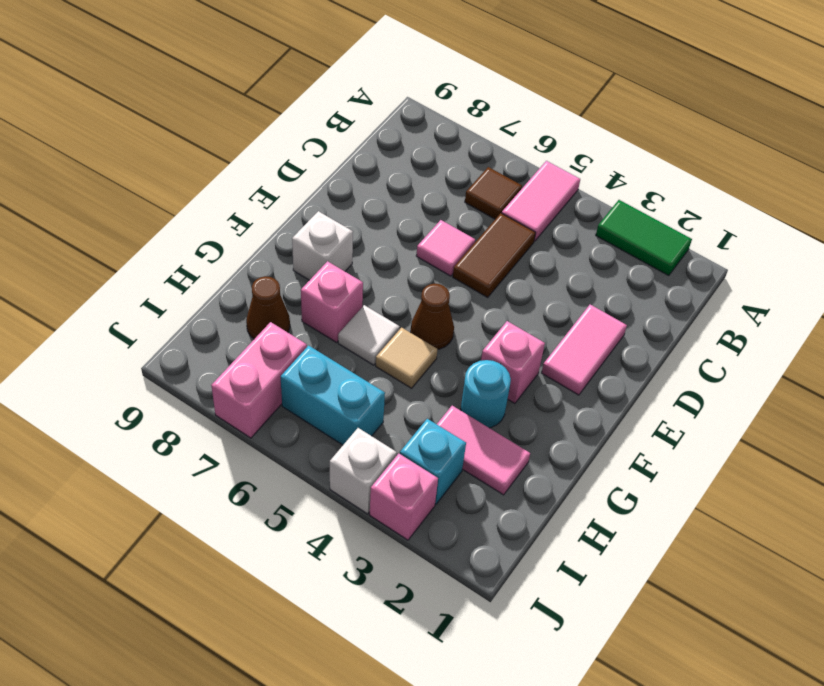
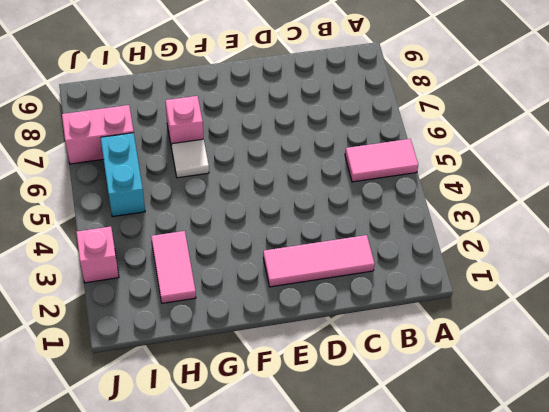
pink tile C2:E2 level 1 -> pink tile D2:E2 level 1
none -> green tile A2:A3 level 1
none -> brown tile B6 level 1
none -> brown tile C5:D5 level 1

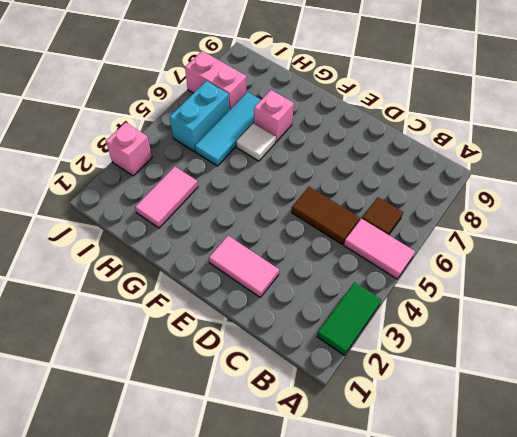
cyan tile H5:H7 level 1 -> none
none -> pink tile D6 level 1
none -> pink brick F3 level 1
none -> brown cone F5 level 1

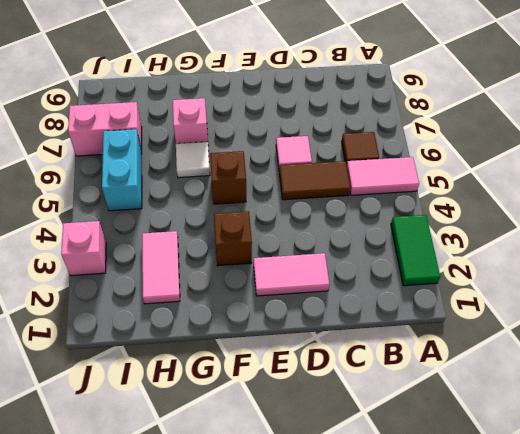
brown brick F3 level 1 -> pink brick F3 level 1
brown brick F5 level 1 -> brown cone F5 level 1
none -> white brick F8 level 1
none -> cyan round brick G3 level 1
none -> tan tile G5 level 1

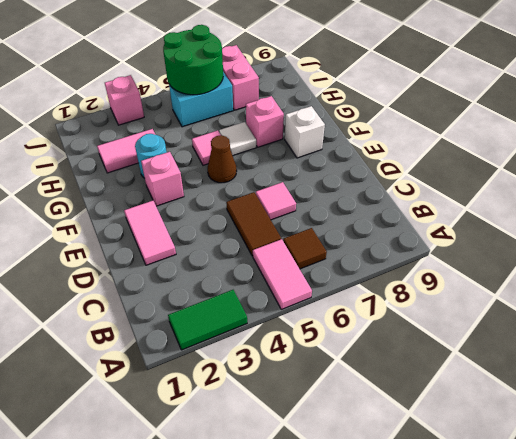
pink tile G5 level 1 -> tan tile G5 level 1
green round brick I5:J6 level 2 -> none
none -> brown cone H8 level 1
none -> cyan brick I3 level 1
none -> white brick J4 level 1

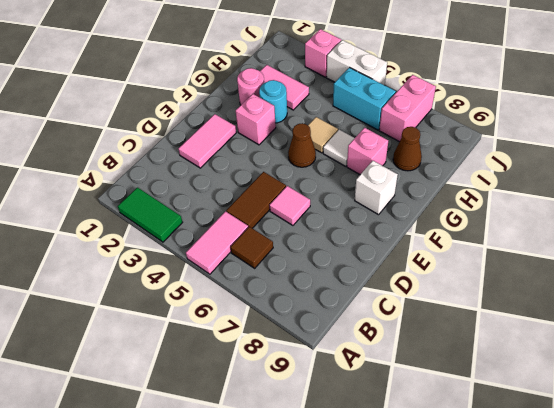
pink round brick G2 level 1 -> none
white brick J4:J5 level 1 -> white brick J4 level 1
none -> cyan brick I3 level 1

